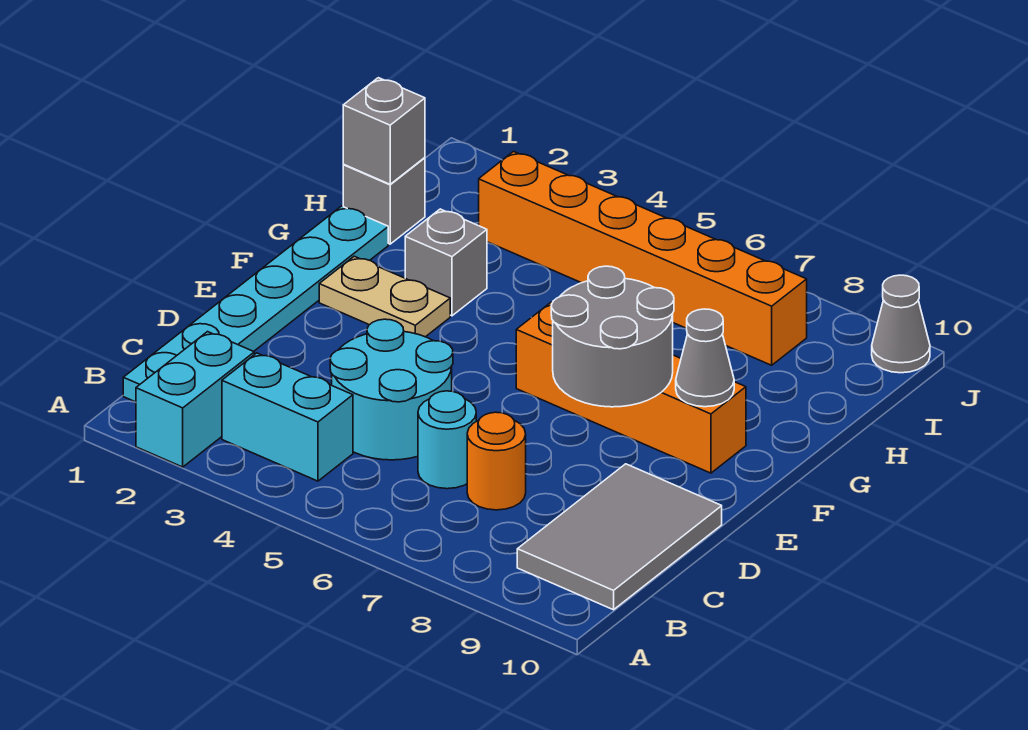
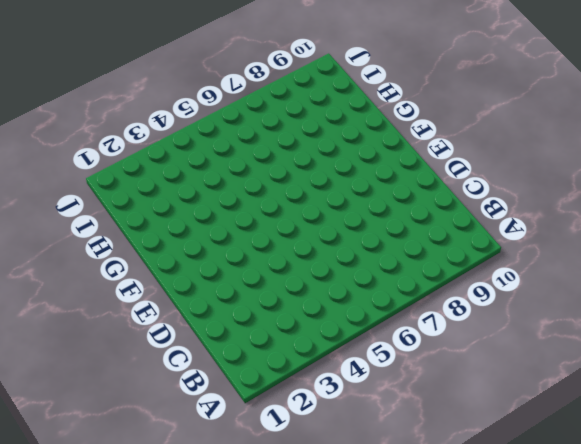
none -> cyan brick A2:B2 level 1
none -> cyan plate B1:G1 level 1
none -> cyan brick B3:B4 level 1

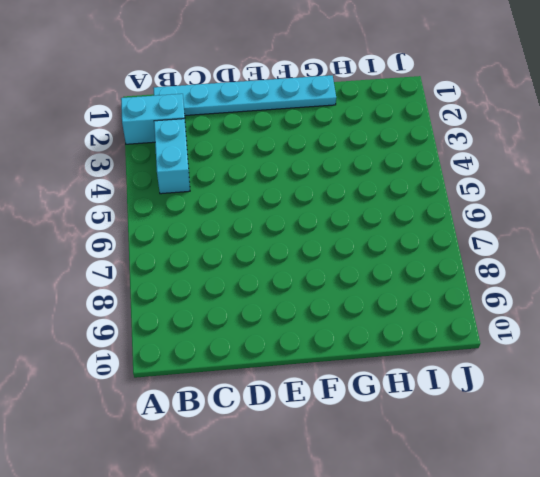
none -> grey tile B9:D10 level 1
none -> cyan round brick C4:D5 level 1
none -> cyan round brick C6 level 1

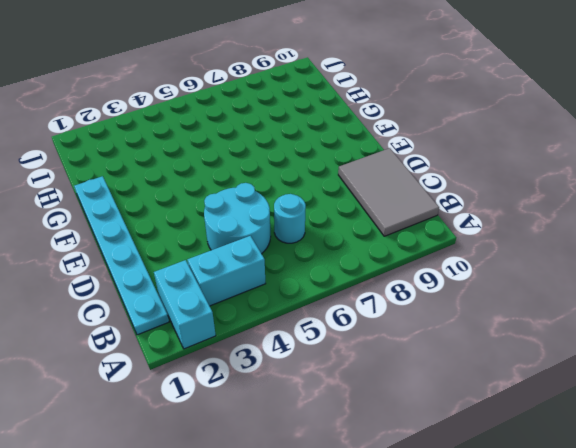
none -> orange round brick C7 level 1
none -> tan plate F2:F3 level 1
none -> orange brick F6:F9 level 1

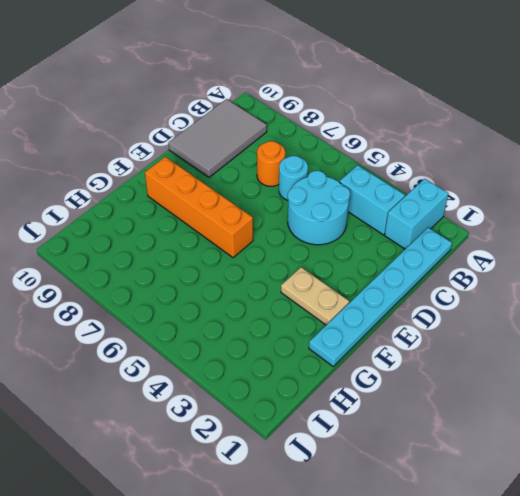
none -> grey brick G3 level 1
none -> grey brick H1 level 1
none -> orange brick I3:I8 level 1

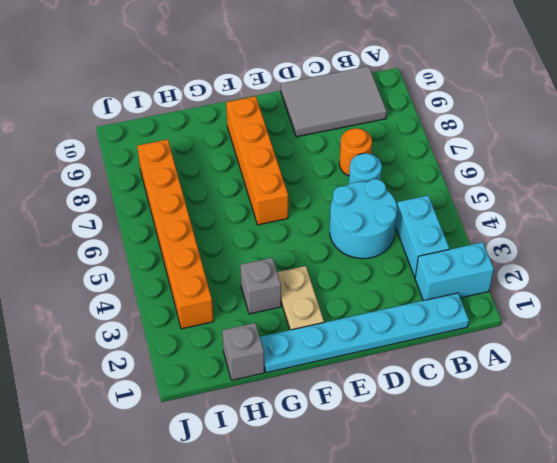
none -> grey cone J10 level 1
none -> grey round brick E7:F8 level 2
none -> grey cone F9 level 2

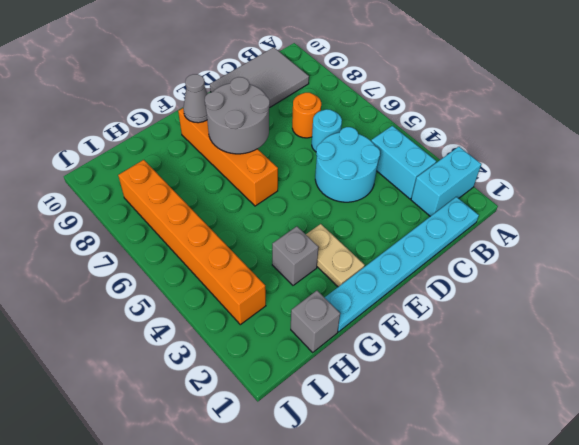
none -> grey cone J10 level 1
none -> grey brick H1 level 2

